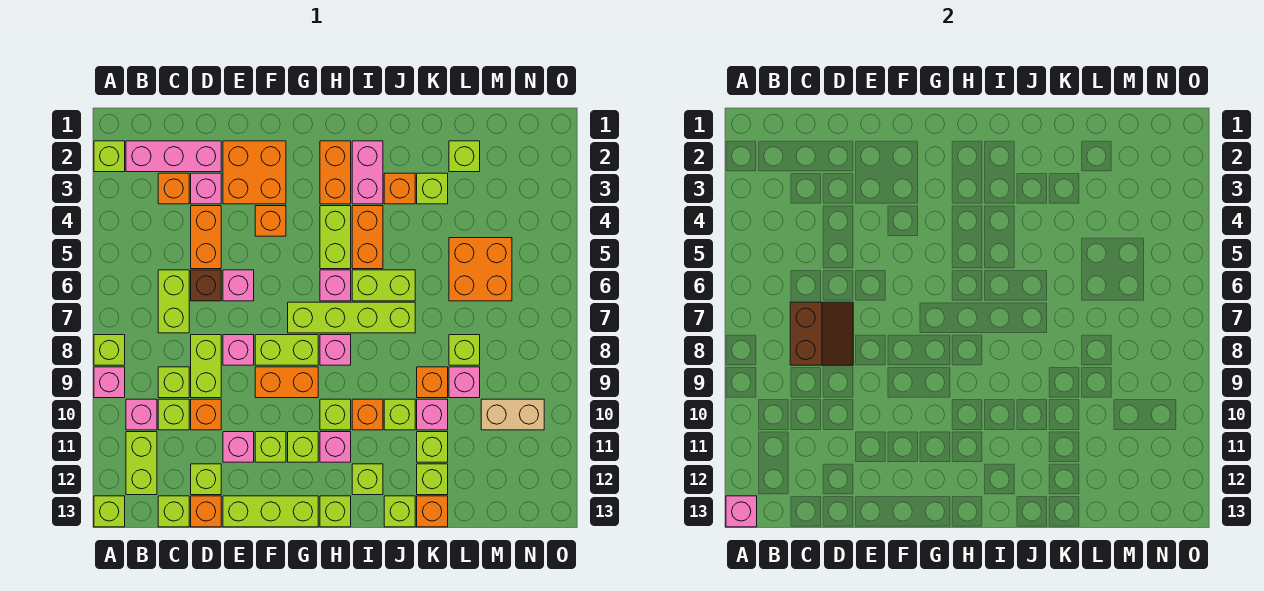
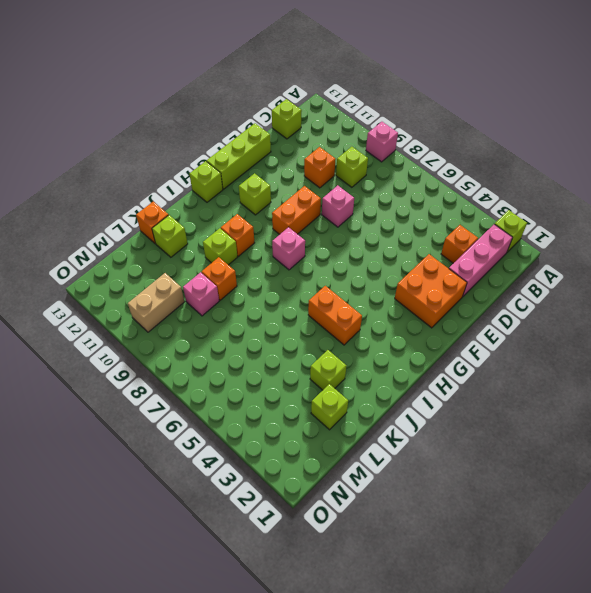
none -> lime brick A8 level 1
none -> lime brick A13 level 1
none -> pink brick B10 level 1
none -> lime brick B11:B12 level 1

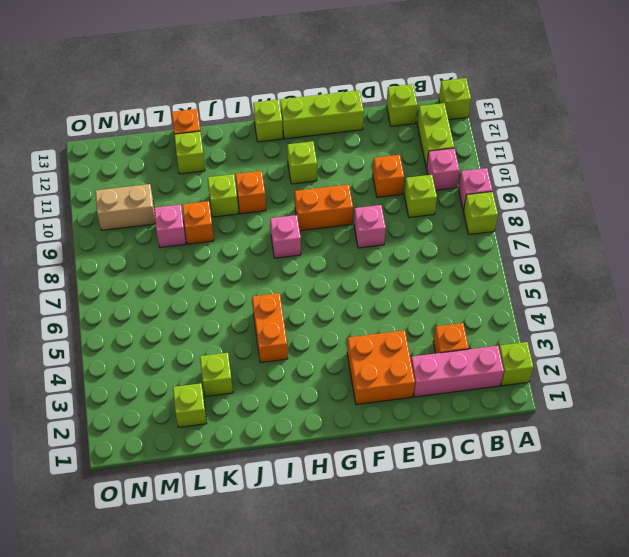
none -> lime brick C6:C7 level 1
none -> lime brick C10 level 1
none -> pink brick D3 level 1
none -> orange brick D4:D5 level 1

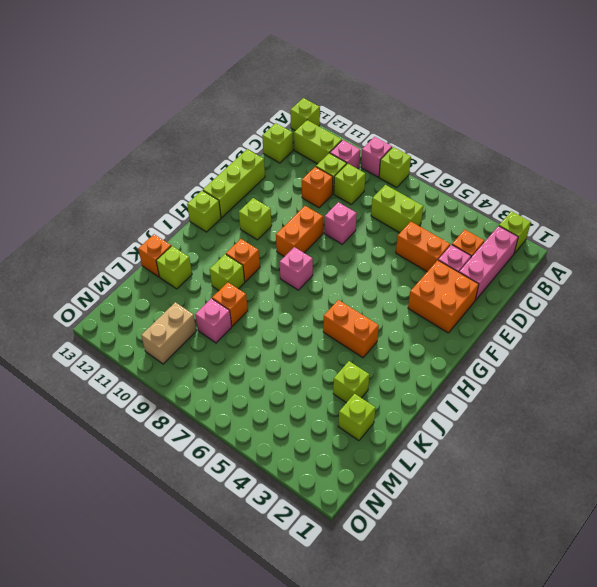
none -> brown brick D6 level 1
none -> lime brick D8:D9 level 1
none -> lime brick D12 level 1
none -> orange brick D13 level 1

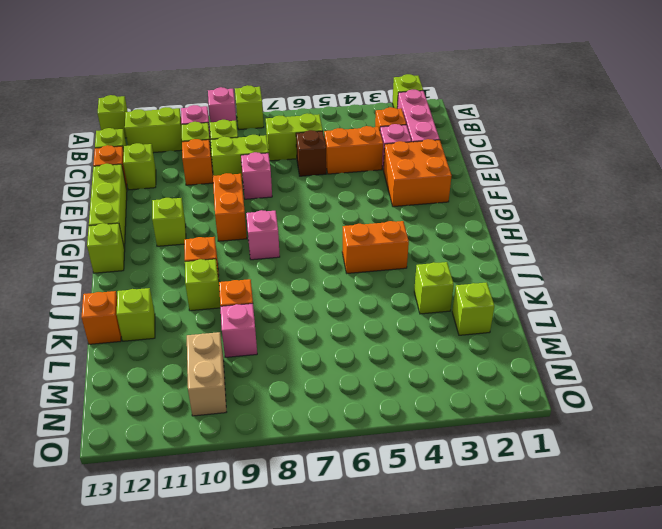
none -> pink brick E6 level 1
none -> pink brick E11 level 1
none -> orange brick F4 level 1
none -> lime brick F8:G8 level 1

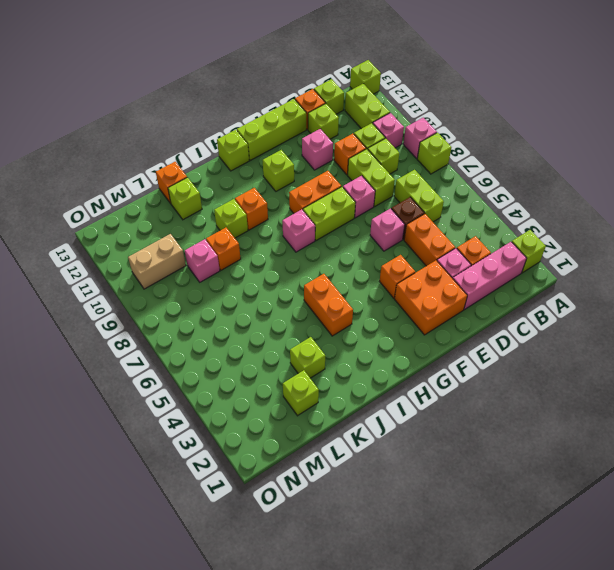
none -> lime brick F11 level 1
none -> lime brick G7:J7 level 1
none -> orange brick H2:H3 level 1
none -> lime brick H4:H5 level 1

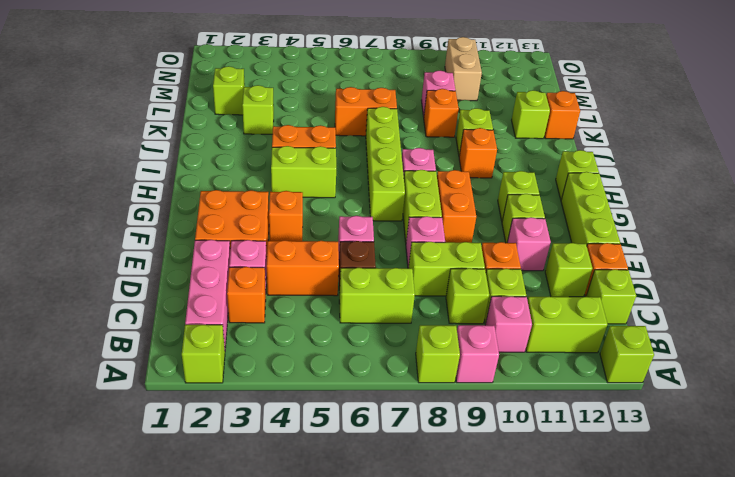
orange brick K6:K7 level 1 -> orange brick H2:H3 level 1
none -> pink brick H6 level 1
none -> lime brick H10 level 1
none -> pink brick H11 level 1
none -> pink brick I2:I3 level 1

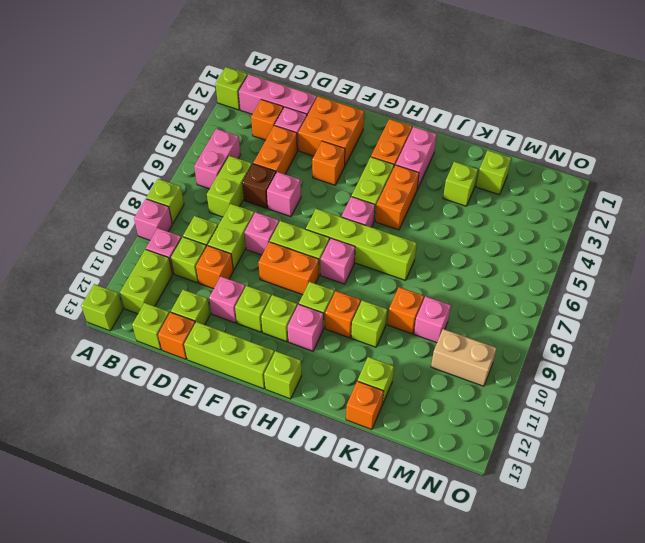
pink brick B5:B6 level 1 -> none
none -> lime brick I6:J6 level 1
none -> lime brick I12 level 1
none -> orange brick J3 level 1
none -> lime brick J13 level 1

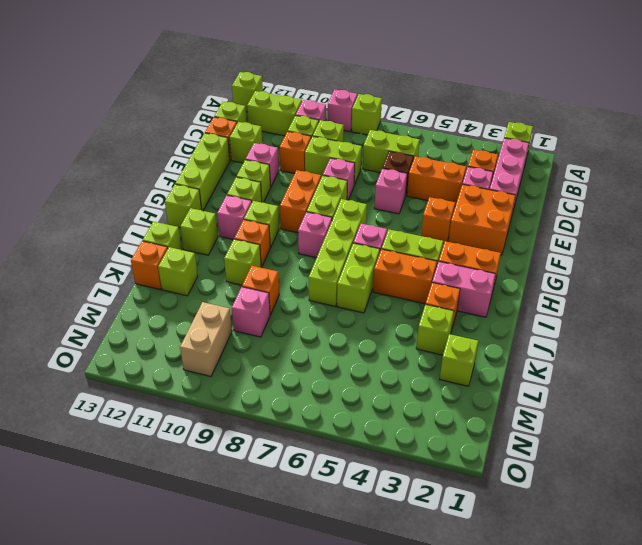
none -> pink brick K10 level 1
none -> lime brick K11 level 1
none -> orange brick L5:M6 level 1
none -> lime brick L8 level 1

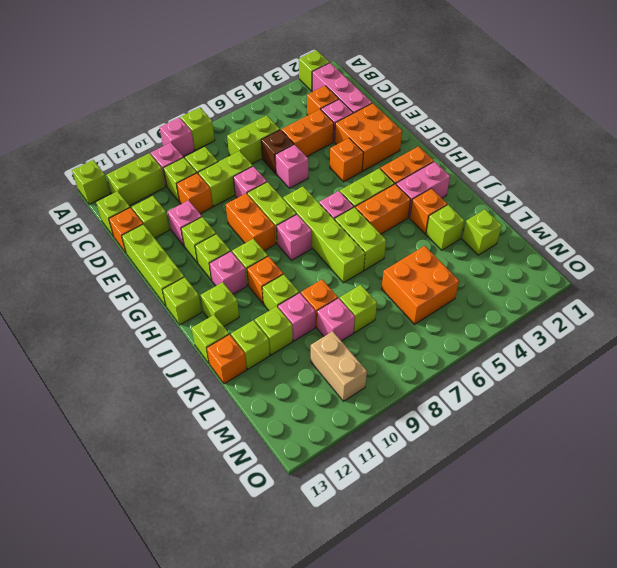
none -> pink brick A13 level 2
none -> brown slope C7:D8 level 2 top C

